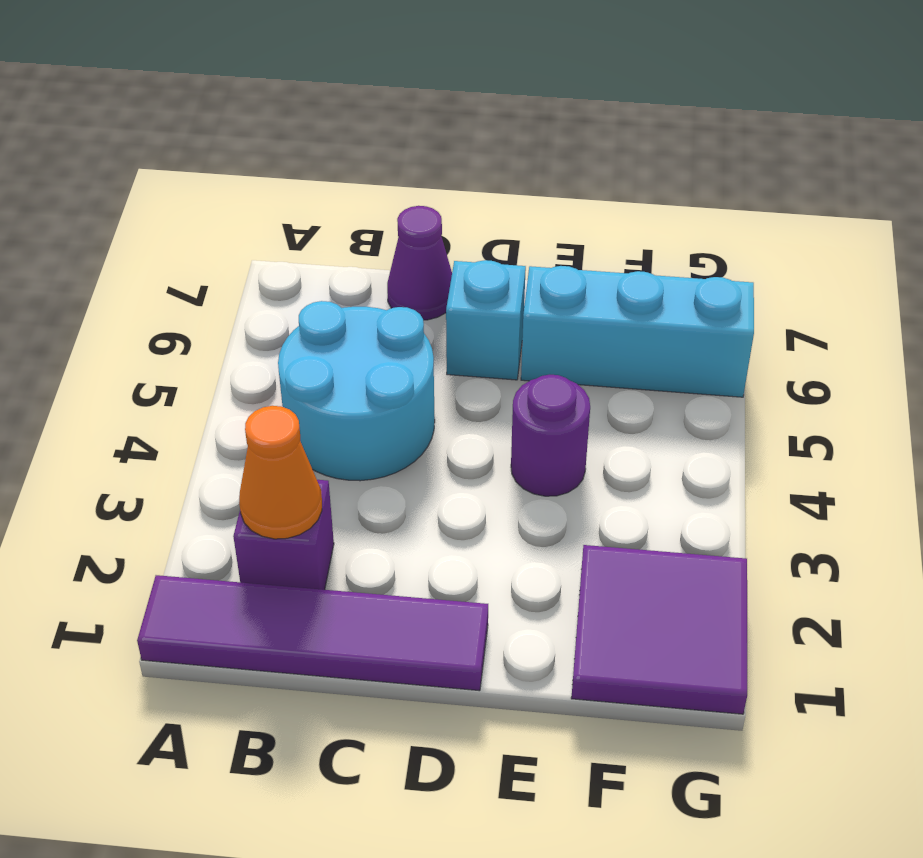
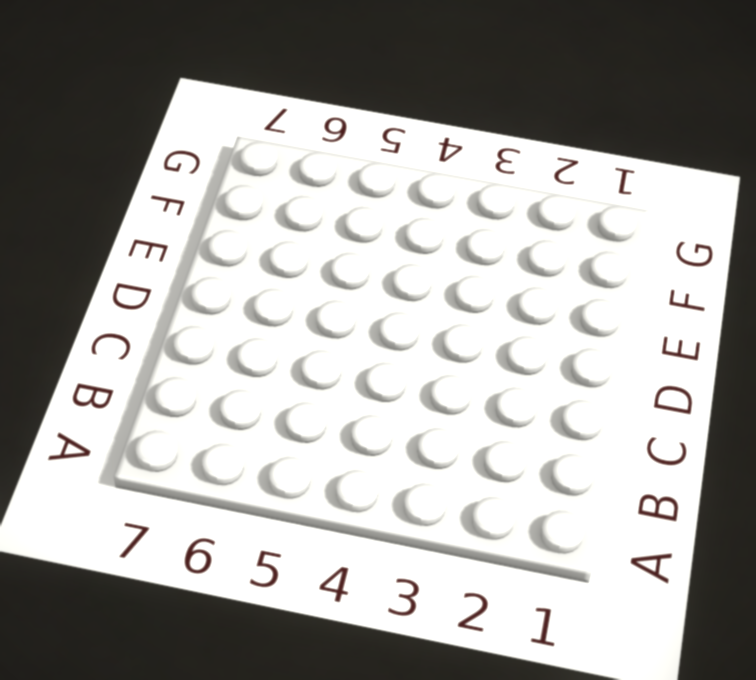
none -> purple tile A1:D1 level 1
none -> purple brick B2 level 1

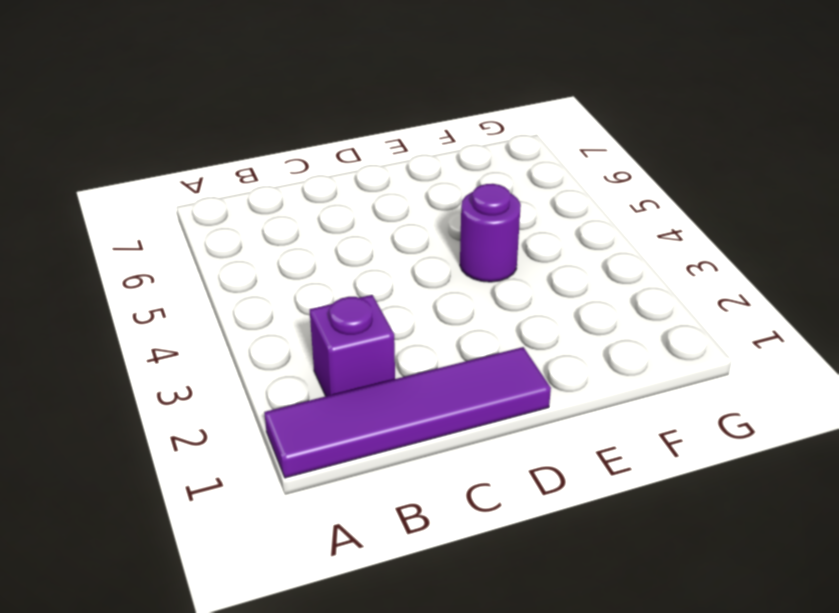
none -> cyan round brick B4:C5 level 1
none -> purple cone C7 level 1

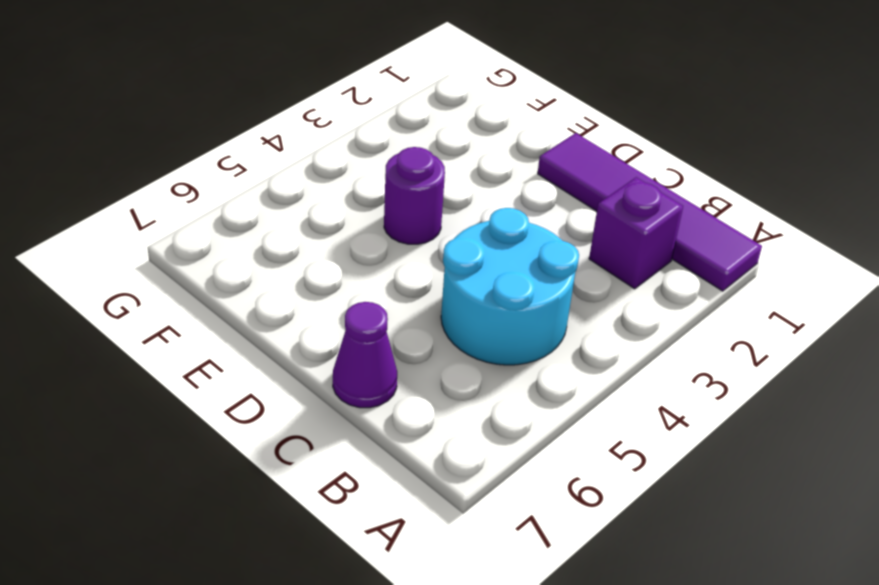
none -> cyan brick D6 level 1
none -> cyan brick E6:G6 level 1

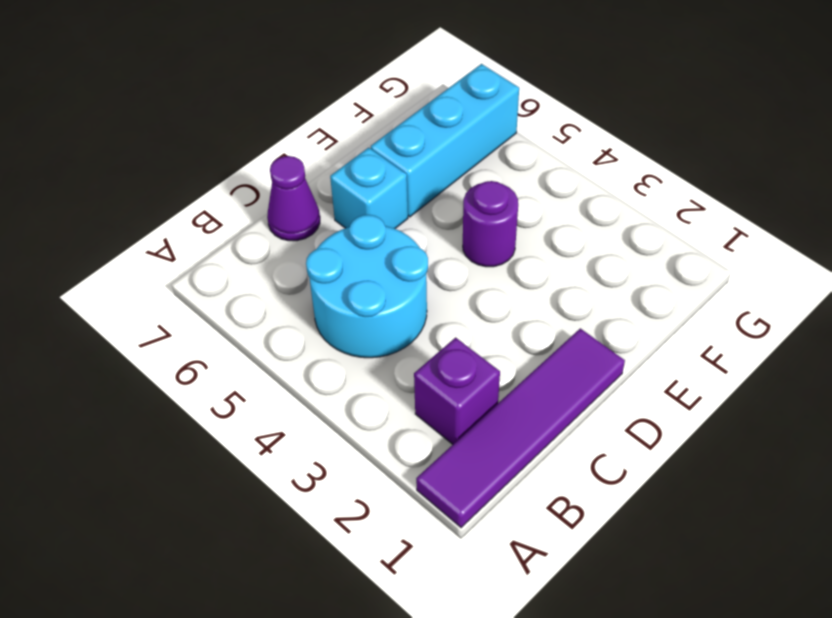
none -> purple tile F1:G2 level 1
none -> orange cone B2 level 2

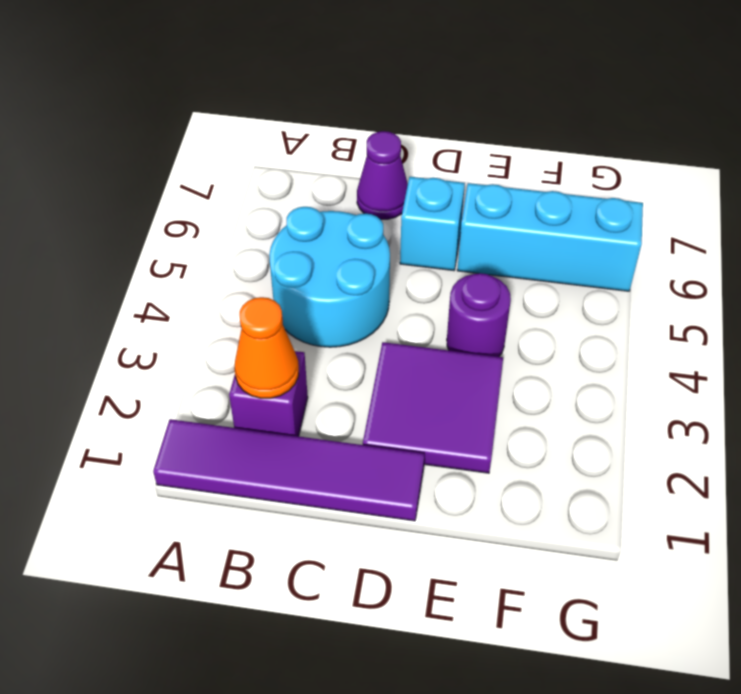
purple tile D2:E3 level 1 -> purple tile F1:G2 level 1

